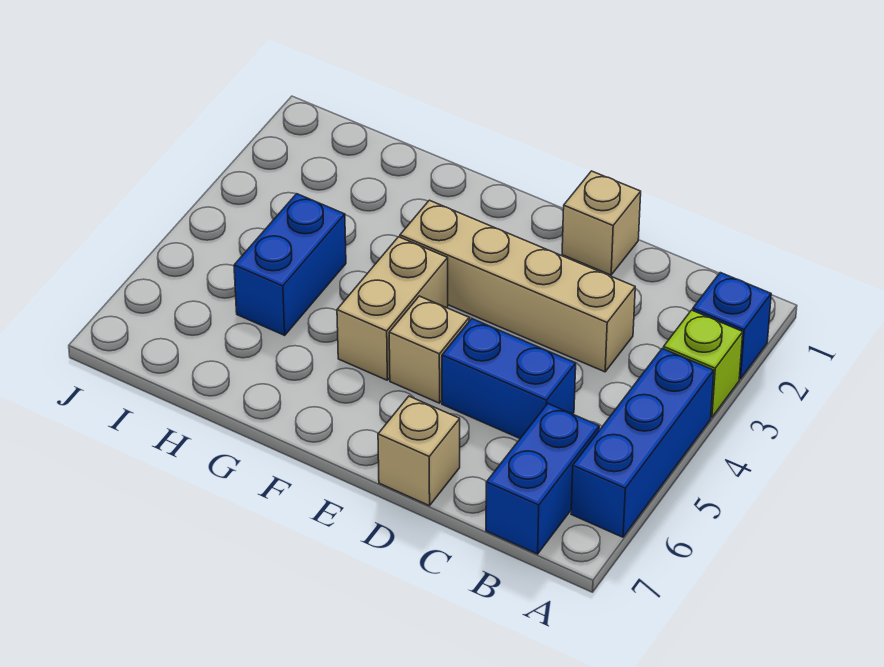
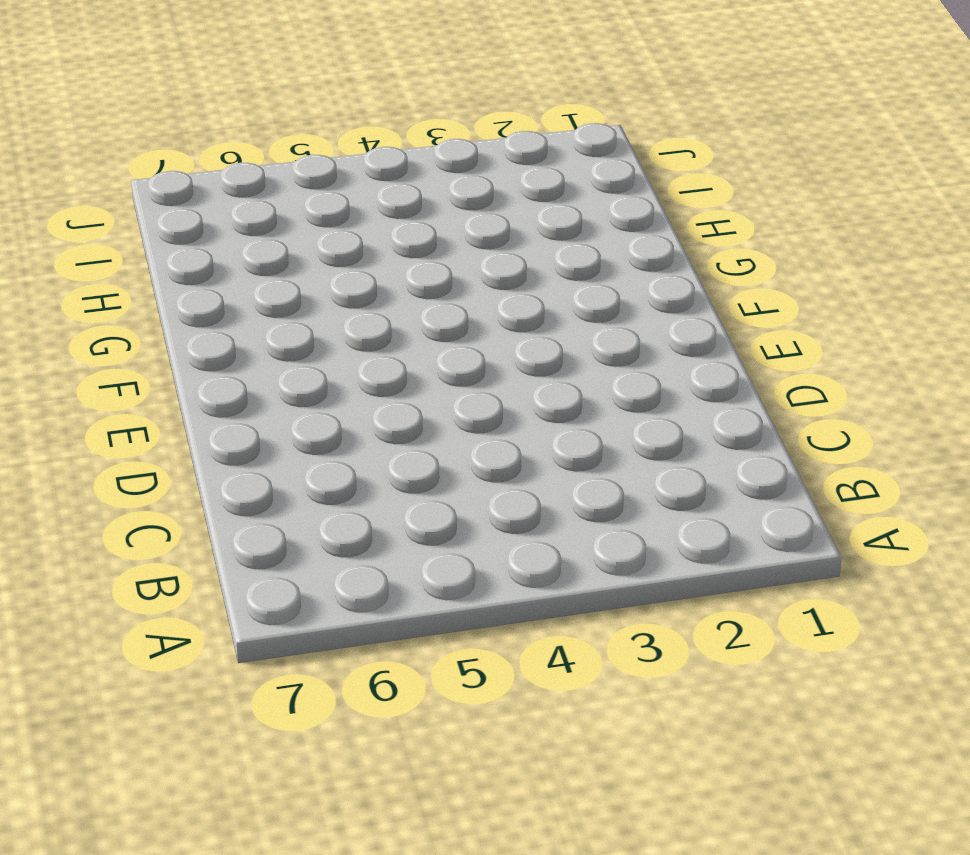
none -> blue brick A2 level 1
none -> lime brick A3 level 1

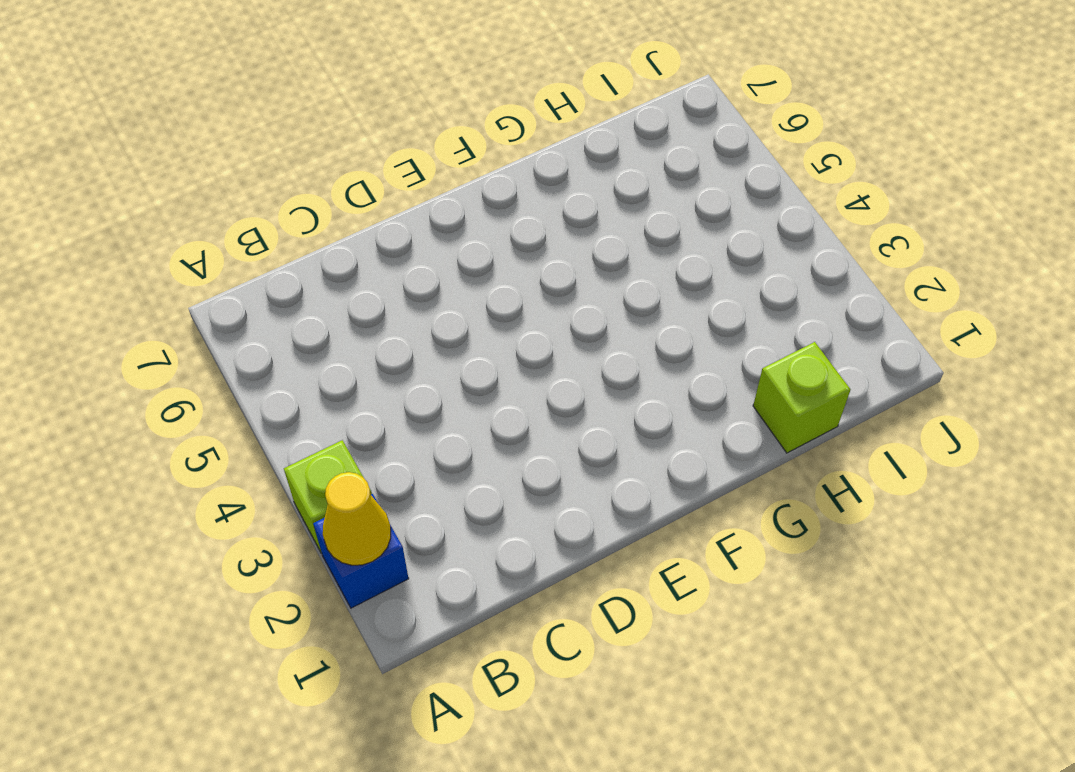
yellow cone A2 level 2 -> none
lime brick H1 level 1 -> none
none -> blue brick A4:A6 level 1
none -> blue brick B6:B7 level 1

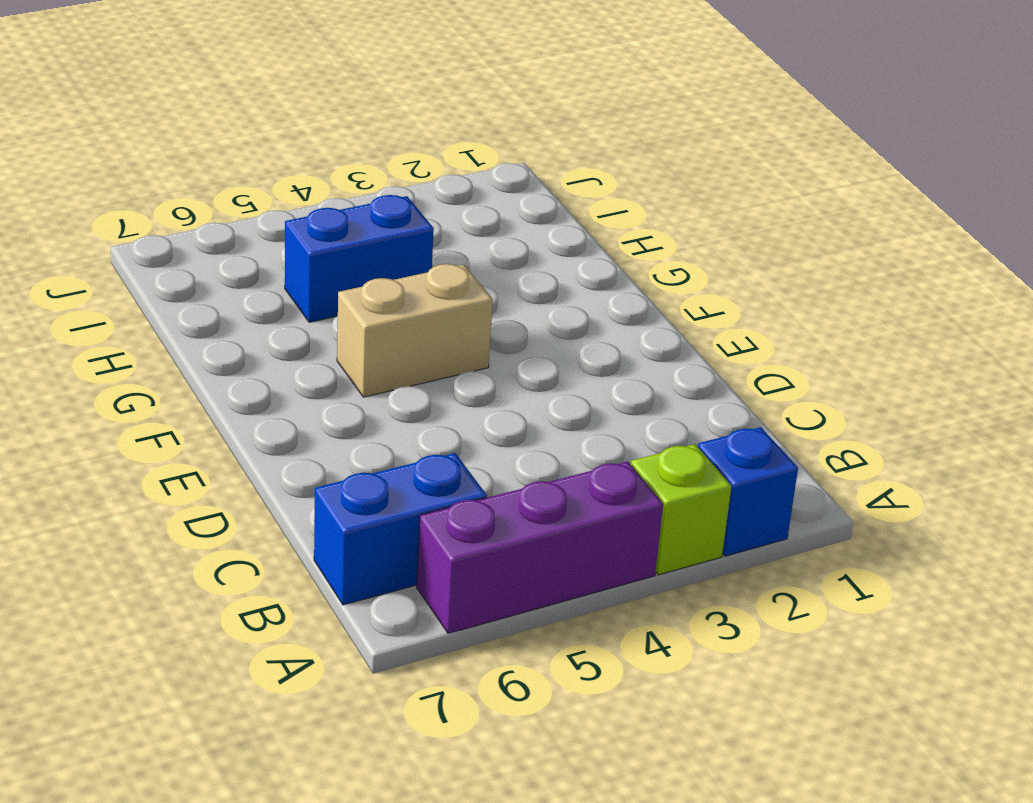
purple brick A4:A6 level 1 -> blue brick A4:A6 level 1
none -> tan brick C3:F3 level 1
none -> blue brick C5:D5 level 1

